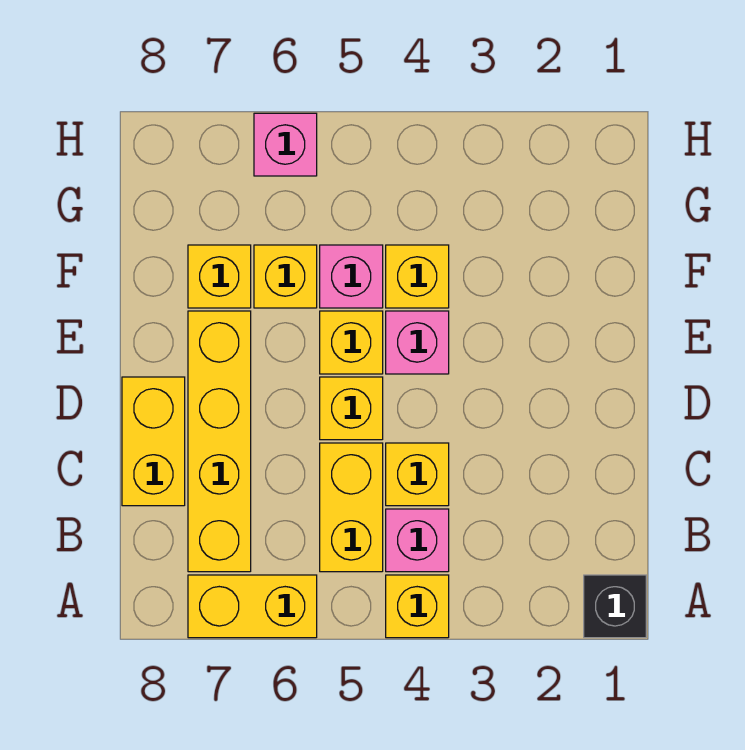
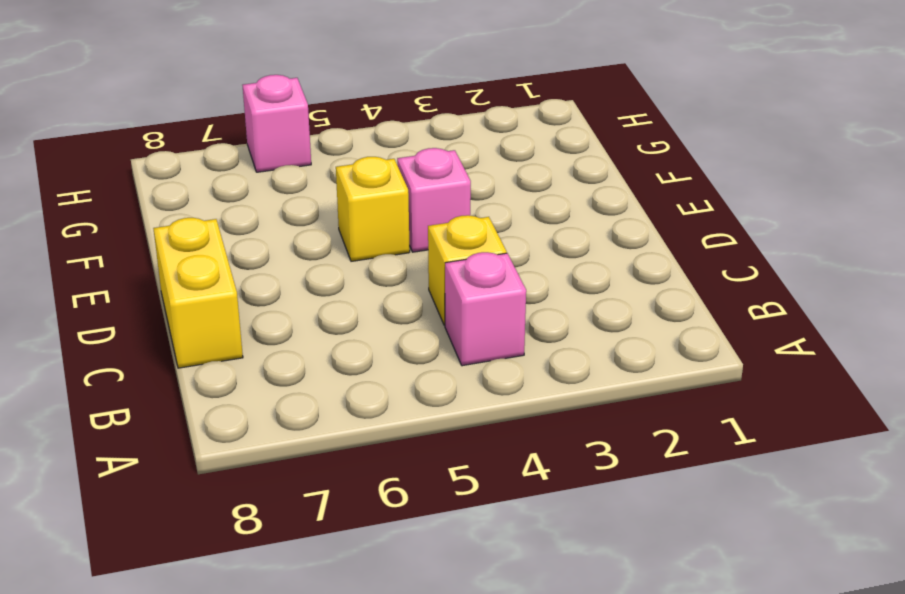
none -> black brick A1 level 1
none -> yellow brick A4 level 1
none -> yellow brick A6:A7 level 1

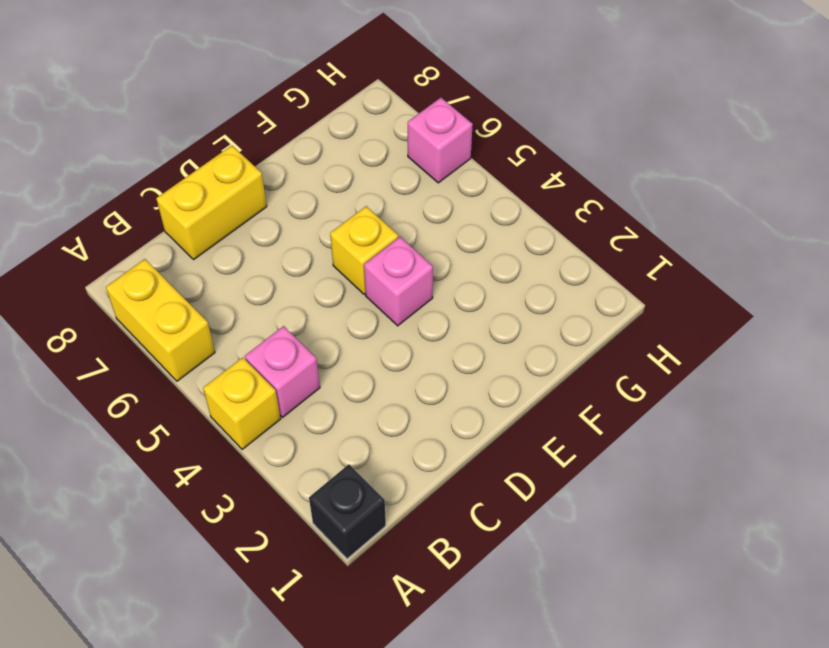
none -> yellow brick B5:C5 level 1
none -> yellow brick B7:E7 level 1
none -> yellow brick C4 level 1

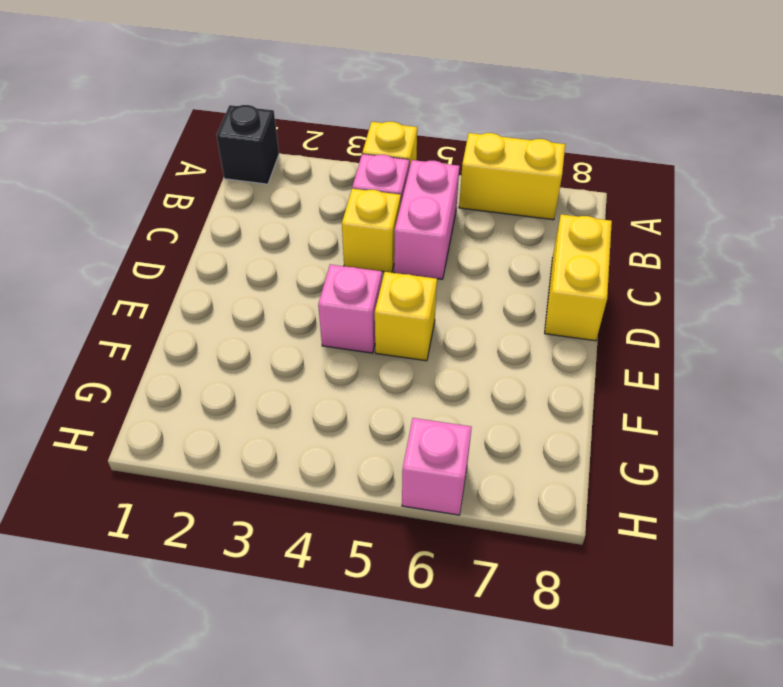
pink brick B5:C5 level 1 -> yellow brick B5:C5 level 1
none -> yellow brick B7:E7 level 1
none -> yellow brick D5 level 1
none -> yellow brick F4 level 1

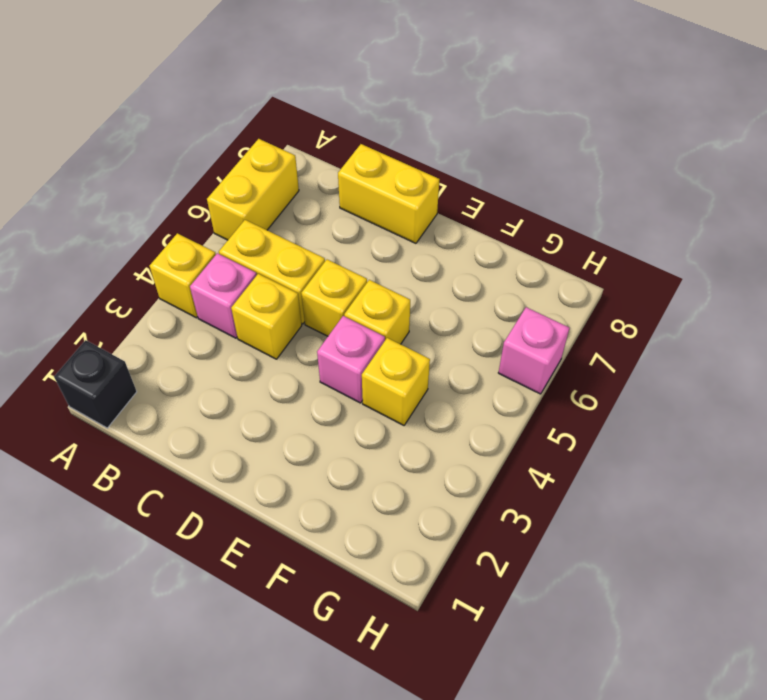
none -> yellow brick B7:E7 level 1
none -> pink brick F5 level 1
none -> yellow brick F6 level 1

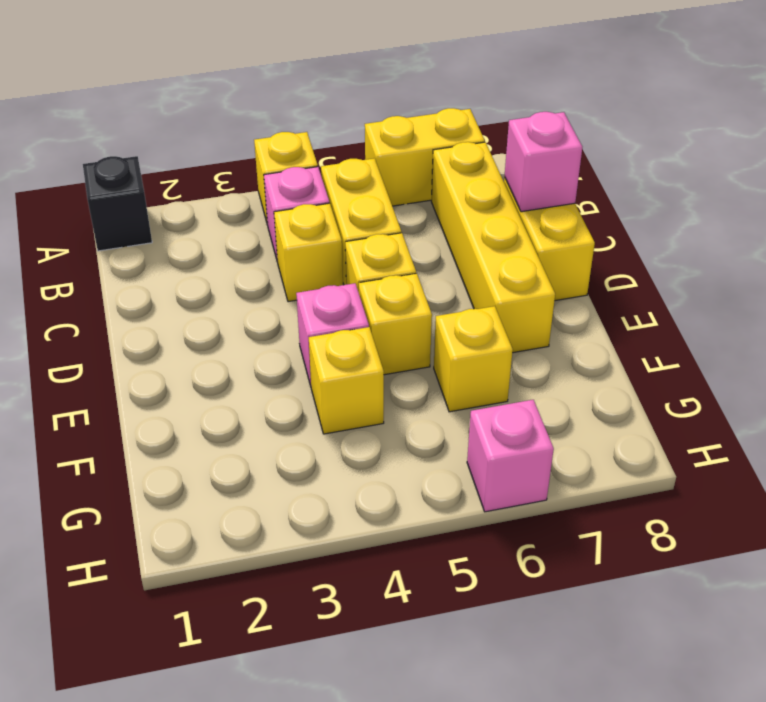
pink brick C8 level 2 -> pink brick F5 level 1
none -> yellow brick F7 level 1

